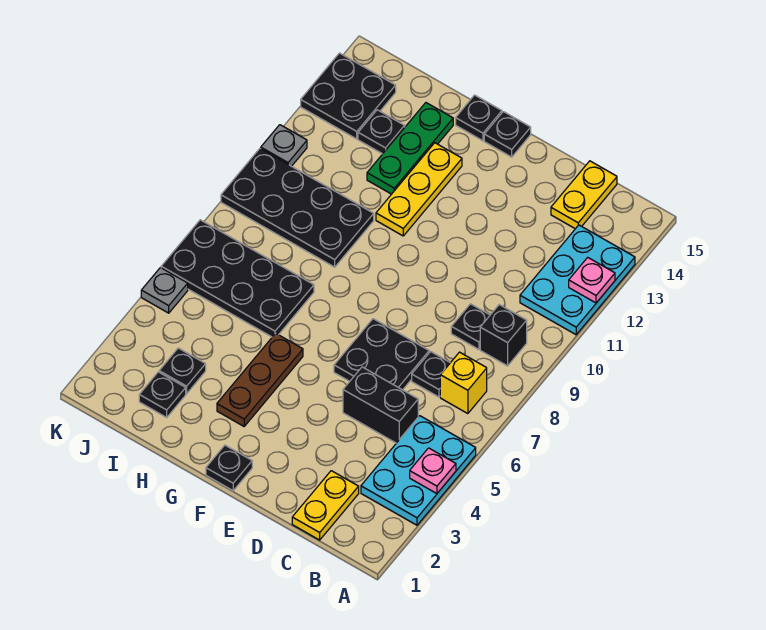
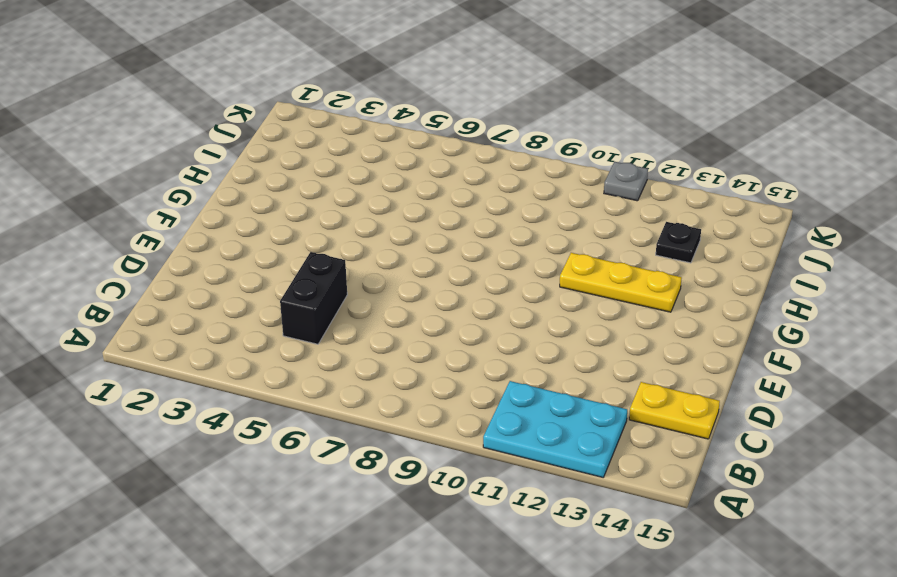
none -> cyan plate A3:B5 level 1
none -> yellow brick B7 level 1
none -> black brick B9 level 1

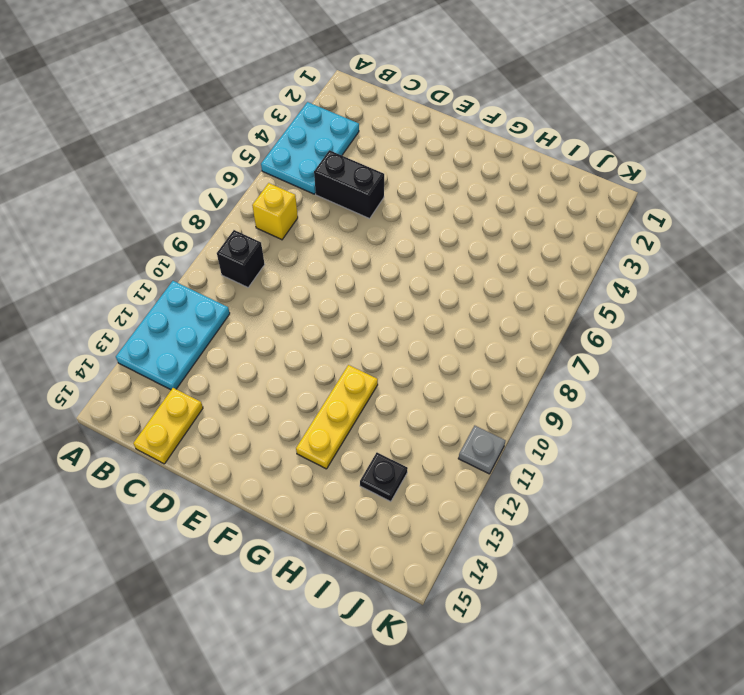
none -> yellow plate C1:C2 level 1
none -> black plate C7 level 1
none -> black plate C9 level 1

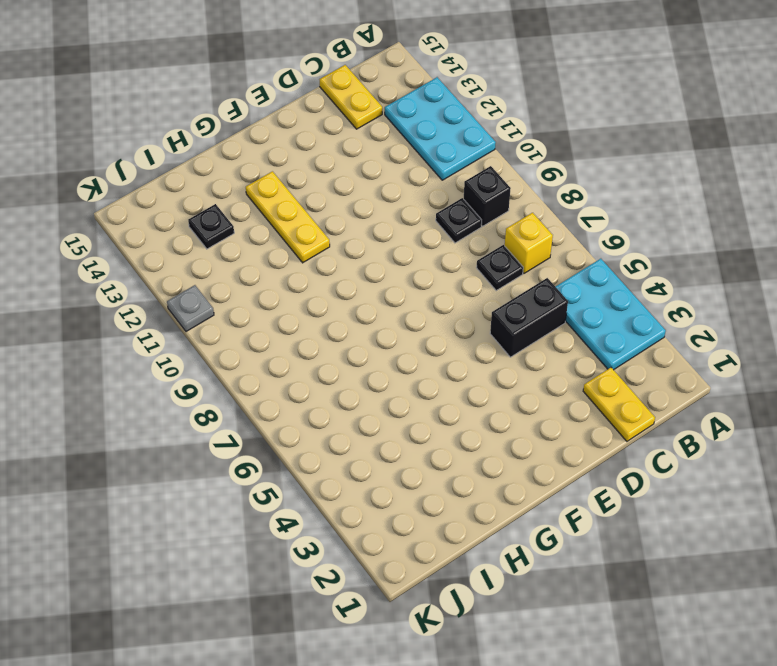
none -> black plate D6:E7 level 1
none -> black plate F1 level 1
none -> black plate F15 level 1

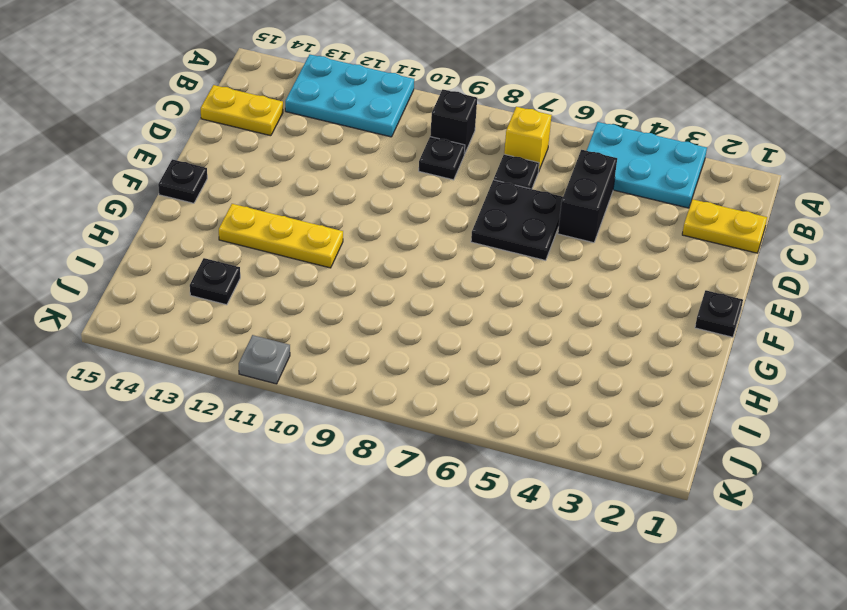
none -> brown plate G3:G5 level 1
none -> black plate G15 level 1
none -> black plate H6:K7 level 1

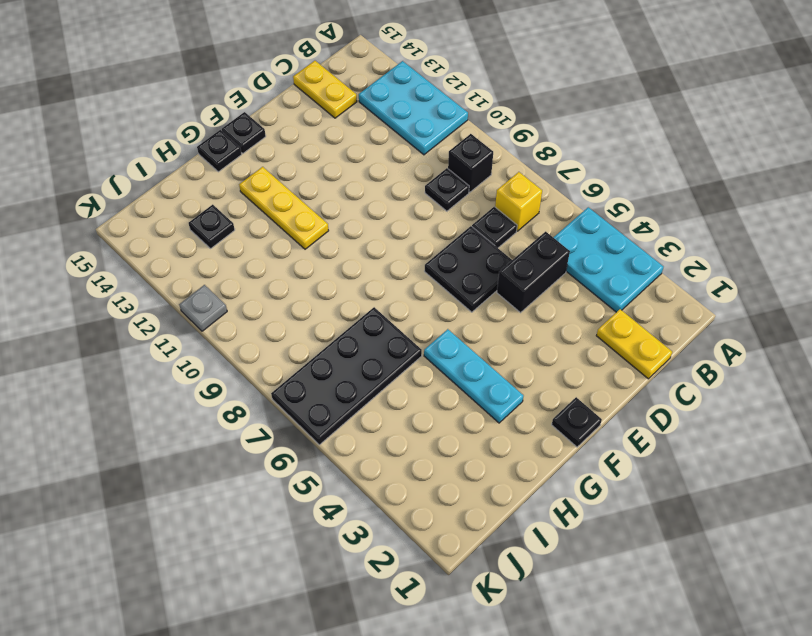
cyan plate G3:G5 level 1 -> brown plate G3:G5 level 1
none -> black plate H9:K10 level 1
none -> green plate H12:H14 level 1
none -> black plate I2 level 1

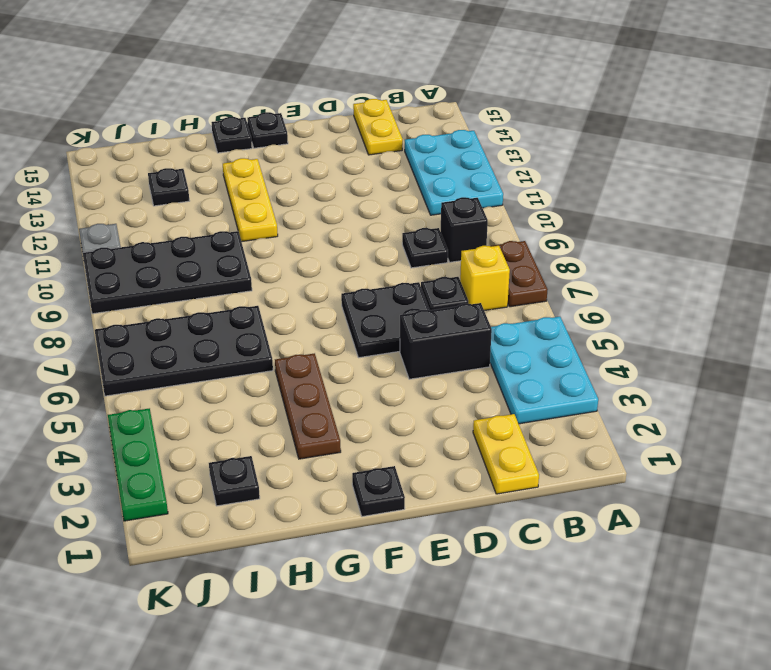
brown plate A7:A8 level 1 -> none
green plate K2:K4 level 1 -> green plate H12:H14 level 1
none -> black plate I3 level 1
none -> black plate J13:K14 level 1
none -> grey plate K5 level 1

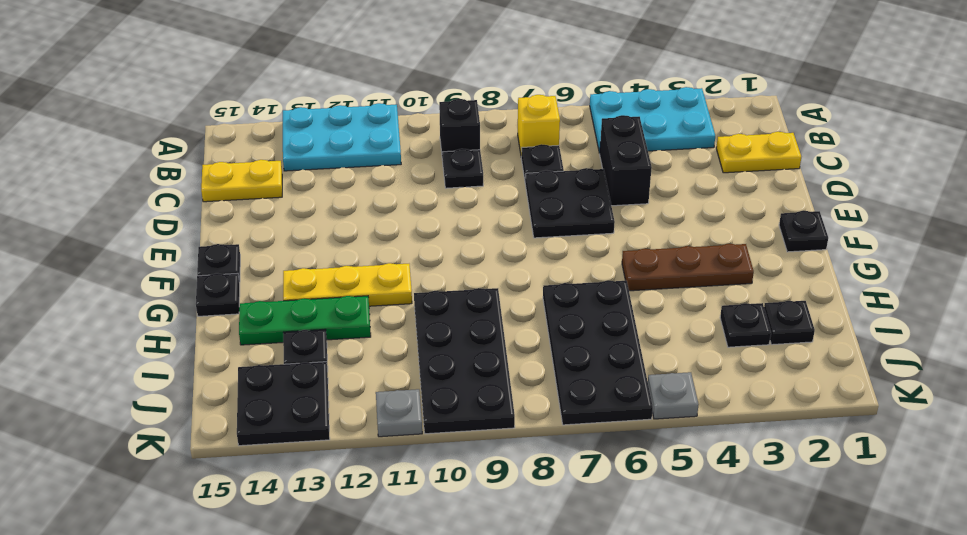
none -> pink plate A4 level 2
none -> pink plate A12 level 2

